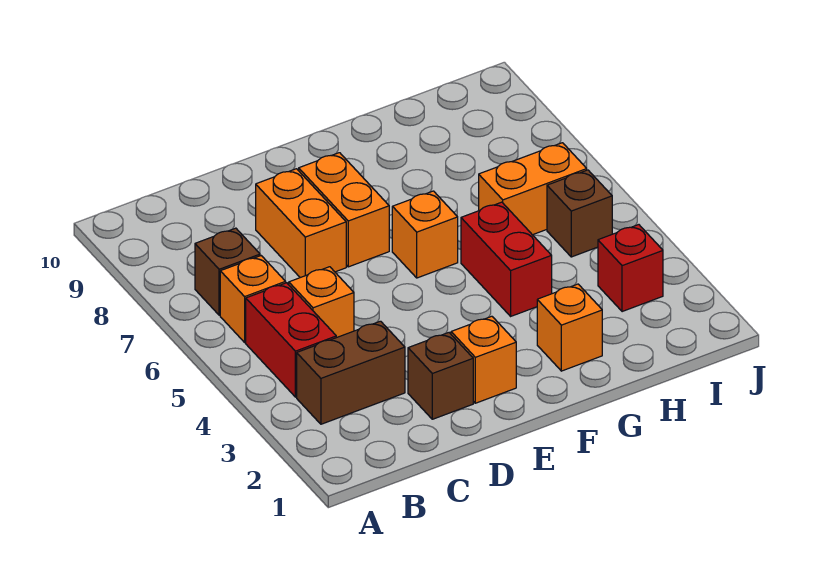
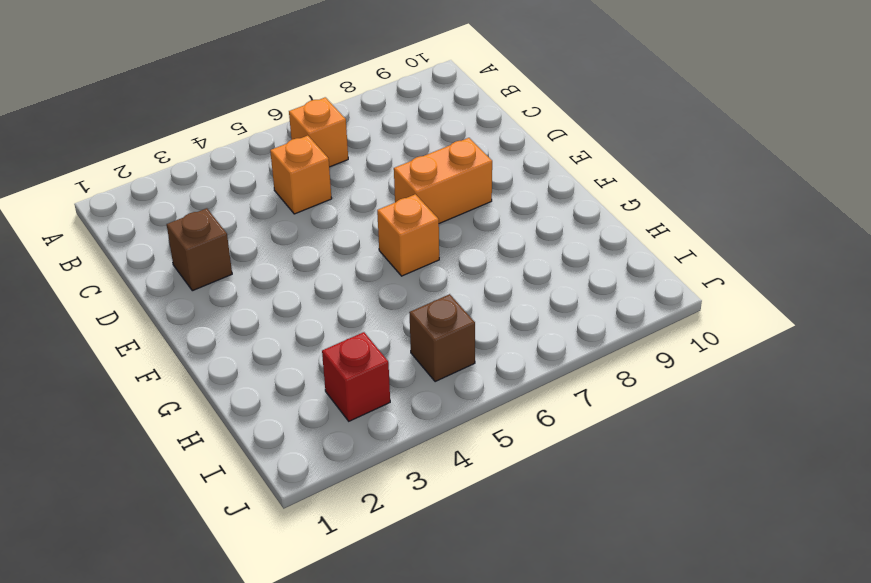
none -> brown brick B3:C3 level 1
none -> red brick B4:B5 level 1
none -> brown brick B7 level 1

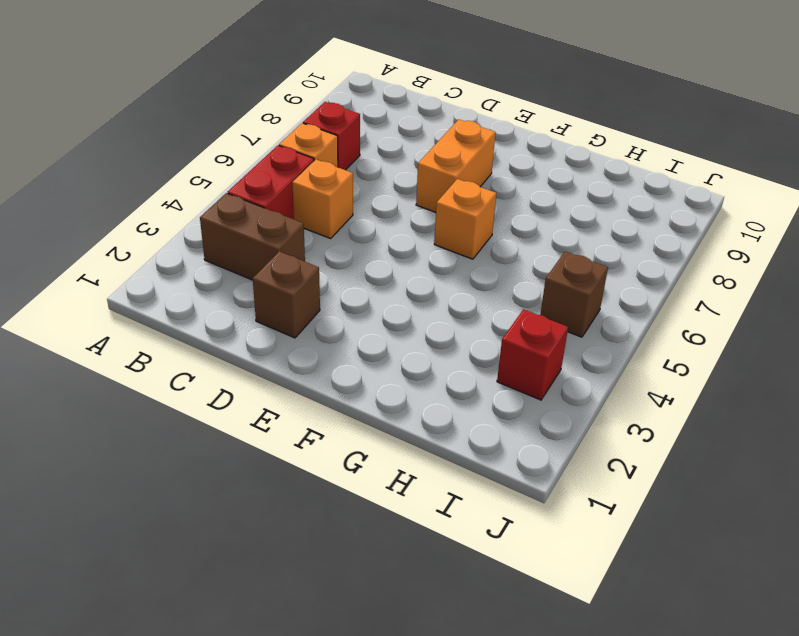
red brick B7 level 1 -> brown brick B7 level 1
none -> orange brick D7:D8 level 1
none -> orange brick E2 level 1
none -> orange brick G2 level 1

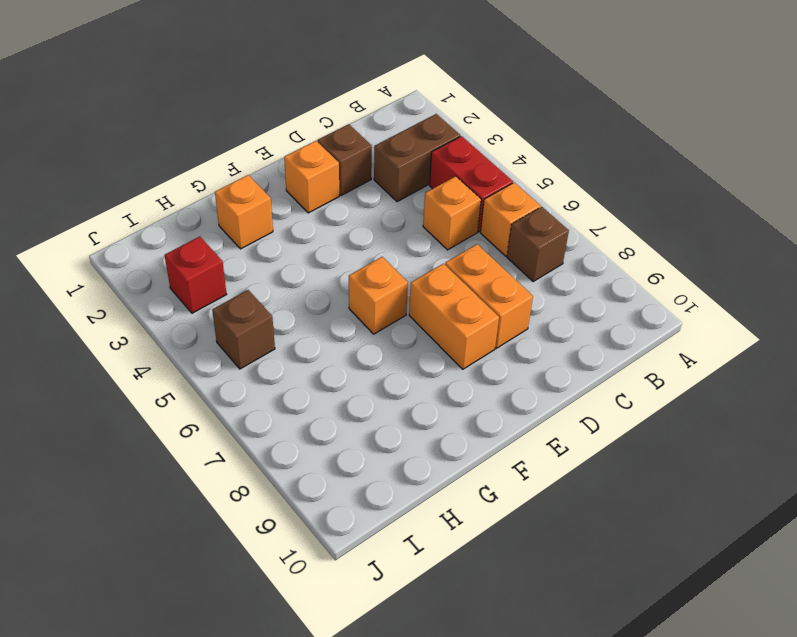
none -> red brick G4:G5 level 1
none -> orange brick H6:I6 level 1

